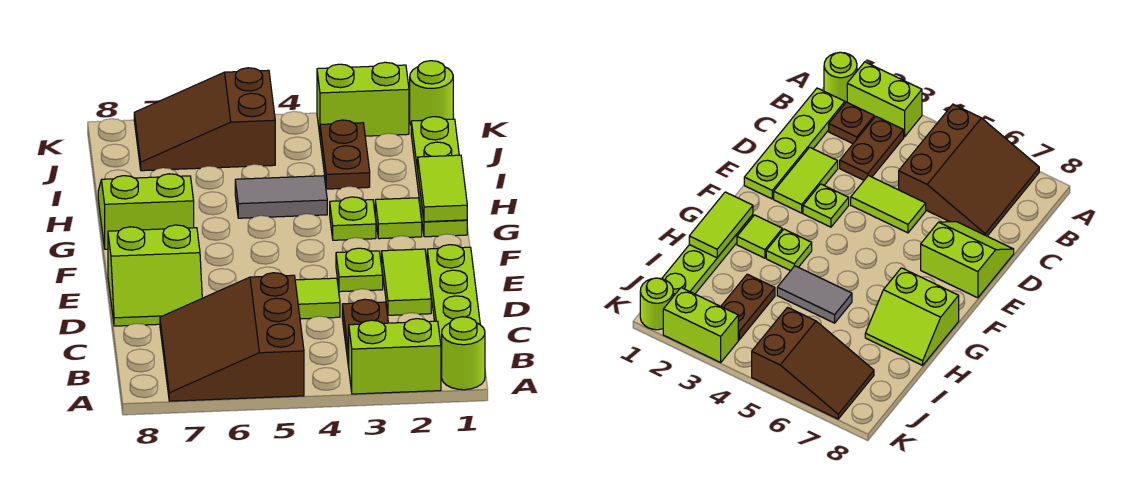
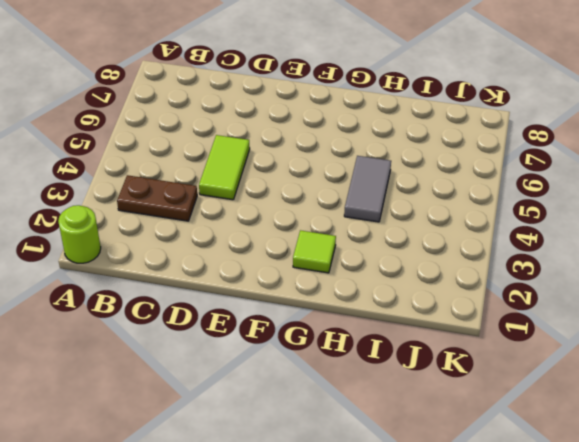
none -> lime brick A2:A3 level 1
none -> brown slope A5:C7 level 1 top 5
none -> lime plate B1:E1 level 1

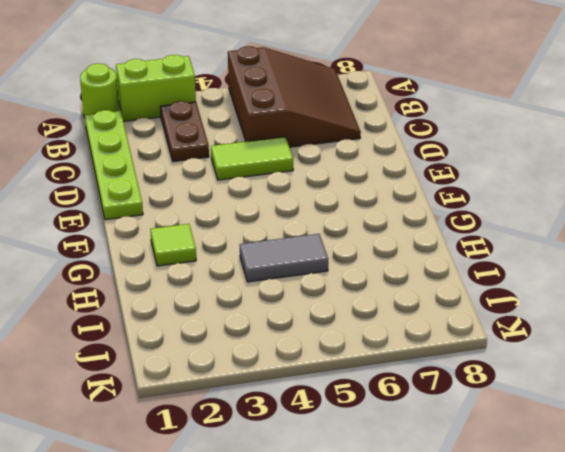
none -> brown plate B2 level 1
none -> lime tile D2:E2 level 1
none -> lime slope D7:E8 level 1 top E

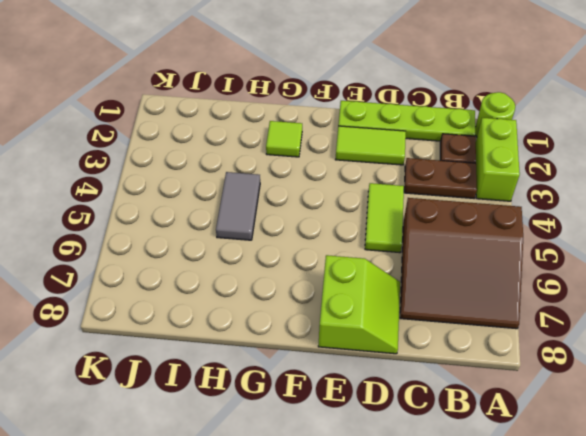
none -> lime plate E3 level 1
none -> lime plate G1:J1 level 1
none -> lime plate G3 level 1

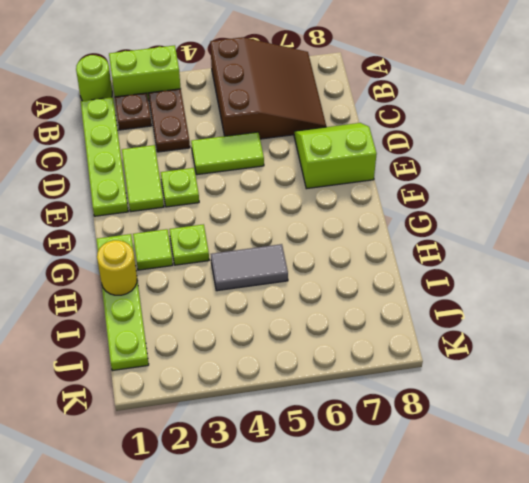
yellow round brick H1 level 2 -> lime tile G1:H1 level 2
none -> lime slope G7:H8 level 1 top G
none -> brown plate I3:J3 level 1
none -> brown slope J5:K7 level 1 top 5

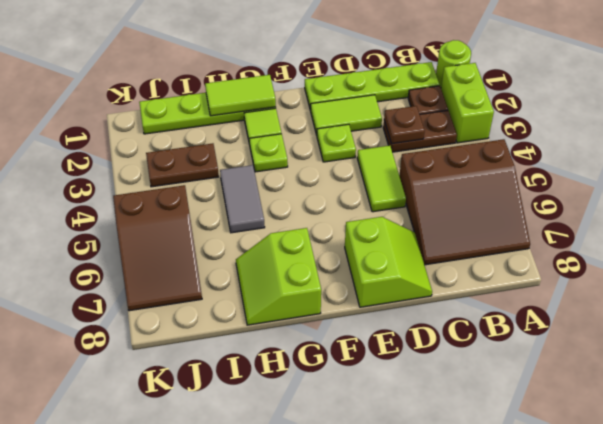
brown plate C3 level 2 -> none
none -> lime round brick K1 level 1
none -> lime brick K2:K3 level 1

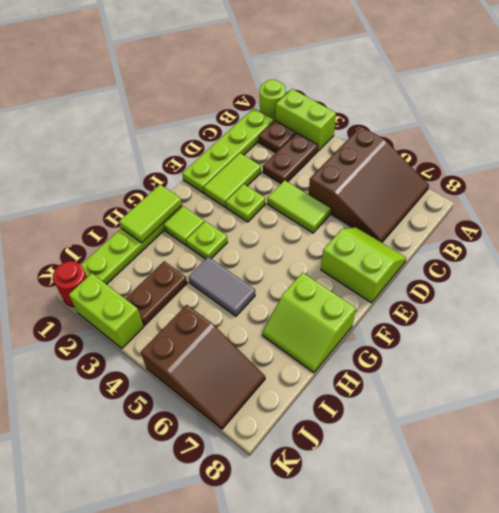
red round brick K1 level 1 -> lime round brick K1 level 1

